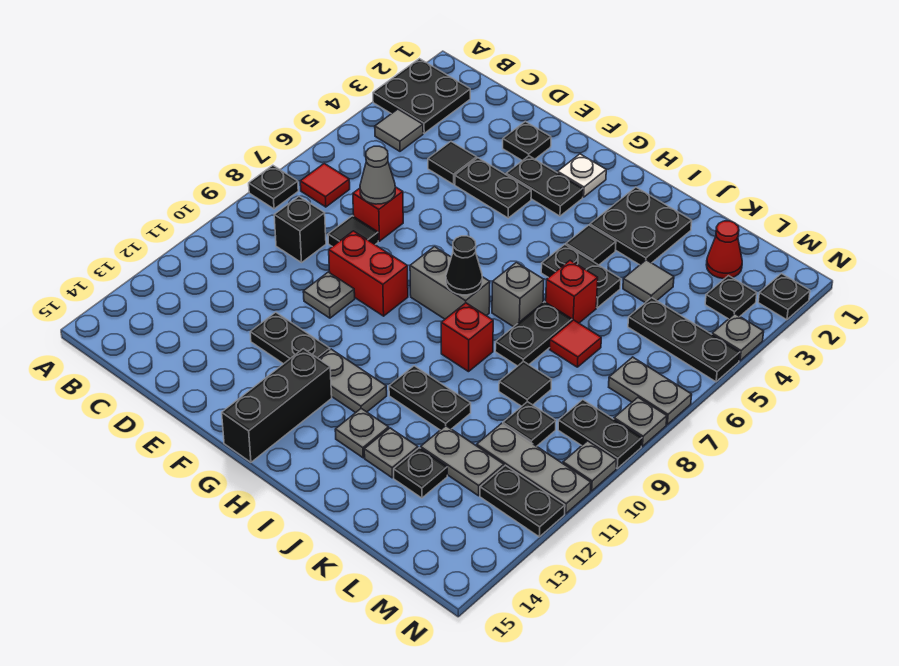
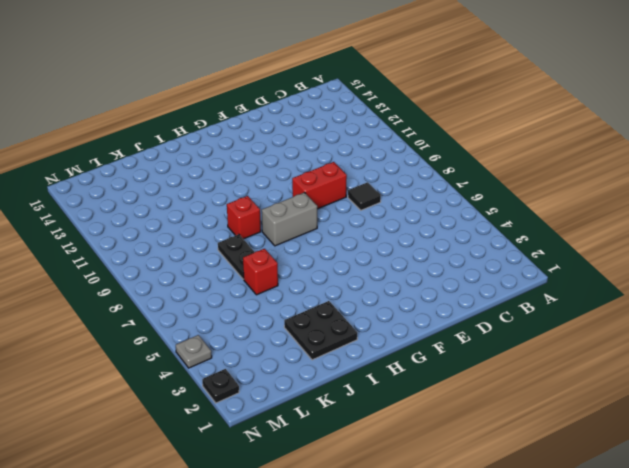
none -> black plate A2:B3 level 1
none -> black plate A8 level 1
none -> grey tile B4 level 1
none -> red tile B7 level 1

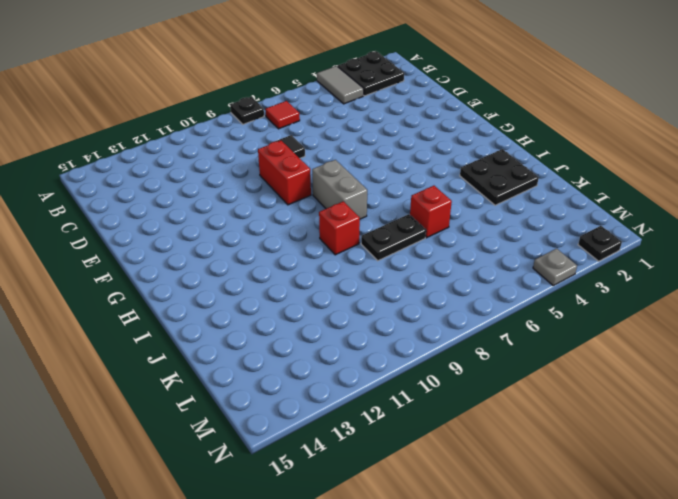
grey tile A4:B4 level 1 -> grey tile B4 level 1
none -> black brick C9 level 1
none -> black tile D4 level 1
none -> red brick D7 level 1
none -> black plate E2 level 1

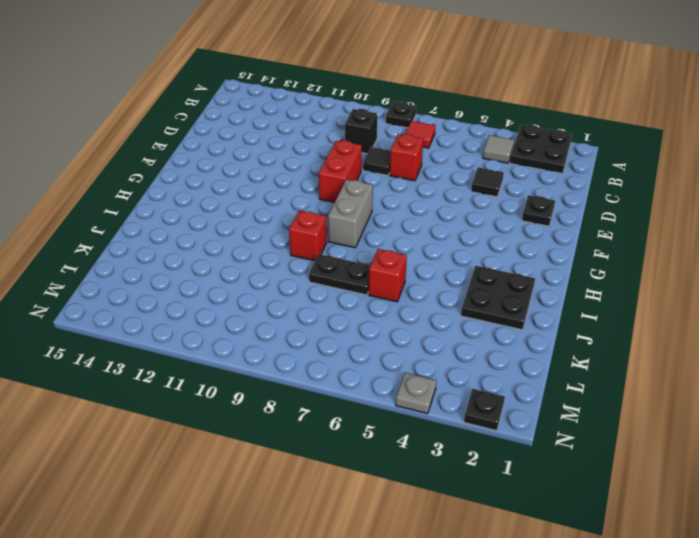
none -> black plate E4:F4 level 1
none -> grey plate E10 level 1
none -> black plate E12:F12 level 1
none -> black plate F3:G3 level 1

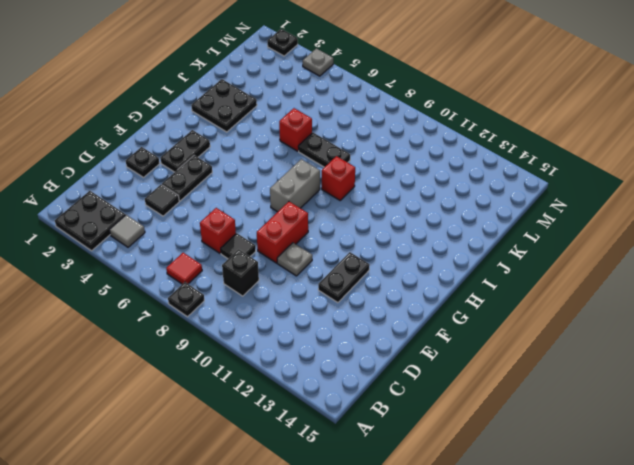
none -> white plate G2 level 1
none -> grey plate G12:H12 level 1
none -> black brick G13:G15 level 1
none -> black tile I4 level 1

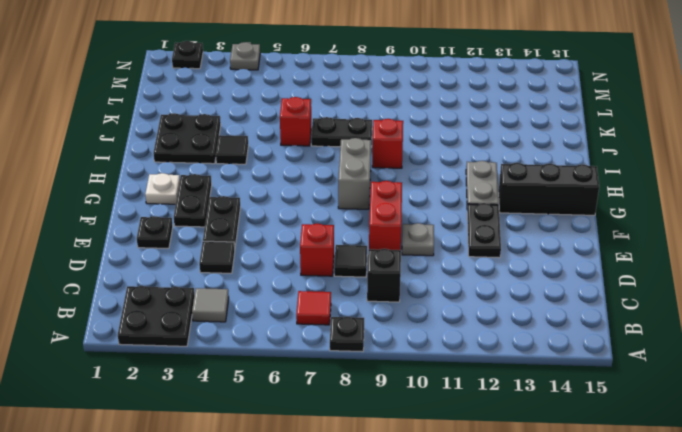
none -> black plate I5:J5 level 1
none -> grey brick I7 level 1
none -> black plate I11:J11 level 1
none -> grey plate I13 level 1

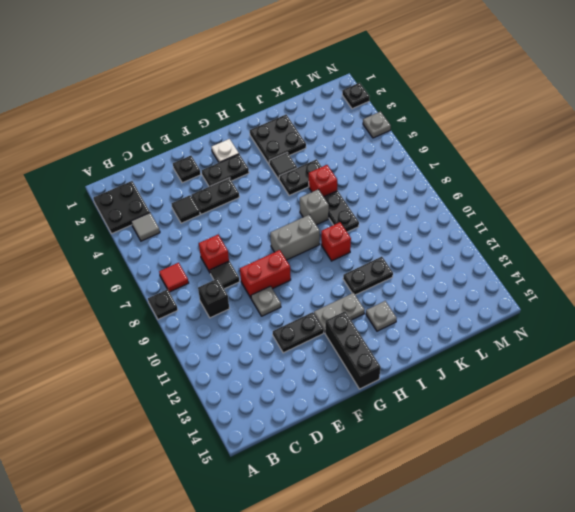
none -> grey plate J13 level 1
none -> grey tile K4 level 1
none -> red tile K7 level 1
none -> black tile K9 level 1

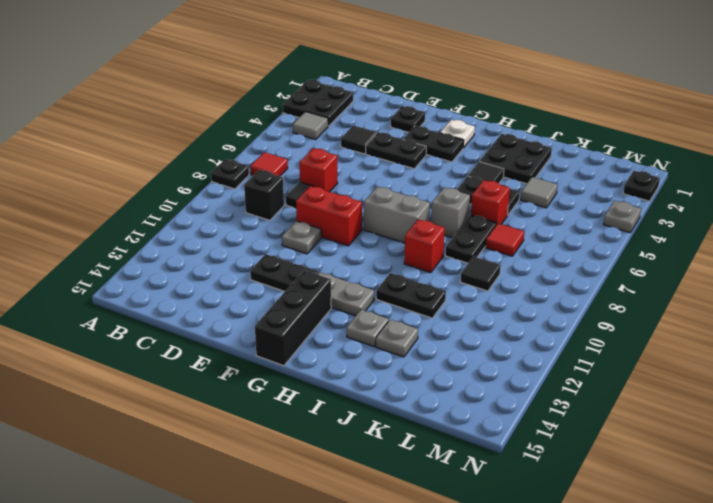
none -> grey plate K12:L12 level 1
none -> black plate K13 level 1
none -> red cone L2 level 1
none -> black plate L5:N5 level 1

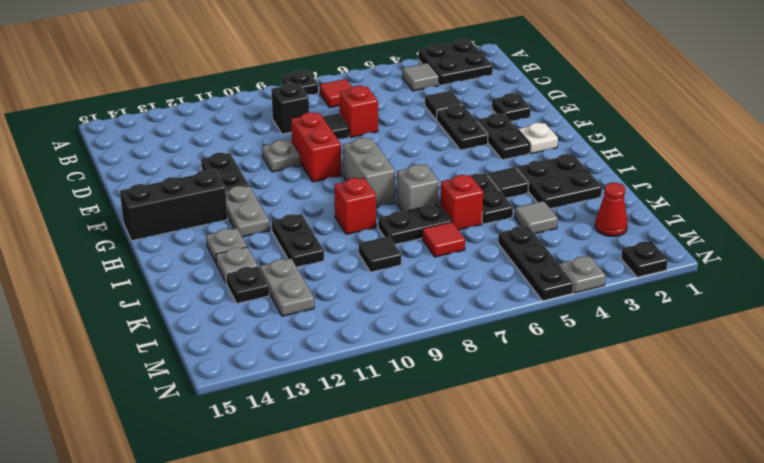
none -> black plate L10 level 1
none -> grey plate L11:N11 level 1
none -> black plate M3 level 1
none -> grey plate M7:N7 level 1

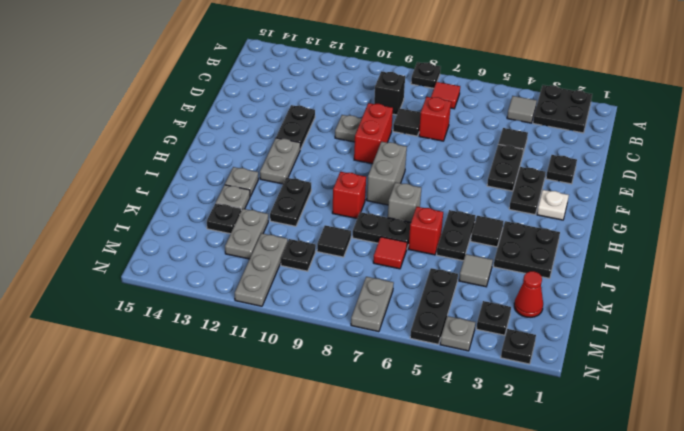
none -> black brick G13:G15 level 1
none -> black plate M9:N9 level 1
none -> black plate M12:N12 level 1
none -> grey plate N8 level 1

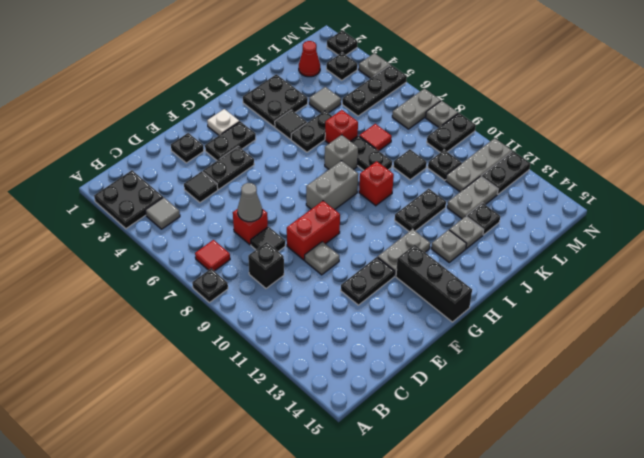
none -> grey plate N10 level 1
none -> black cone H8 level 2

